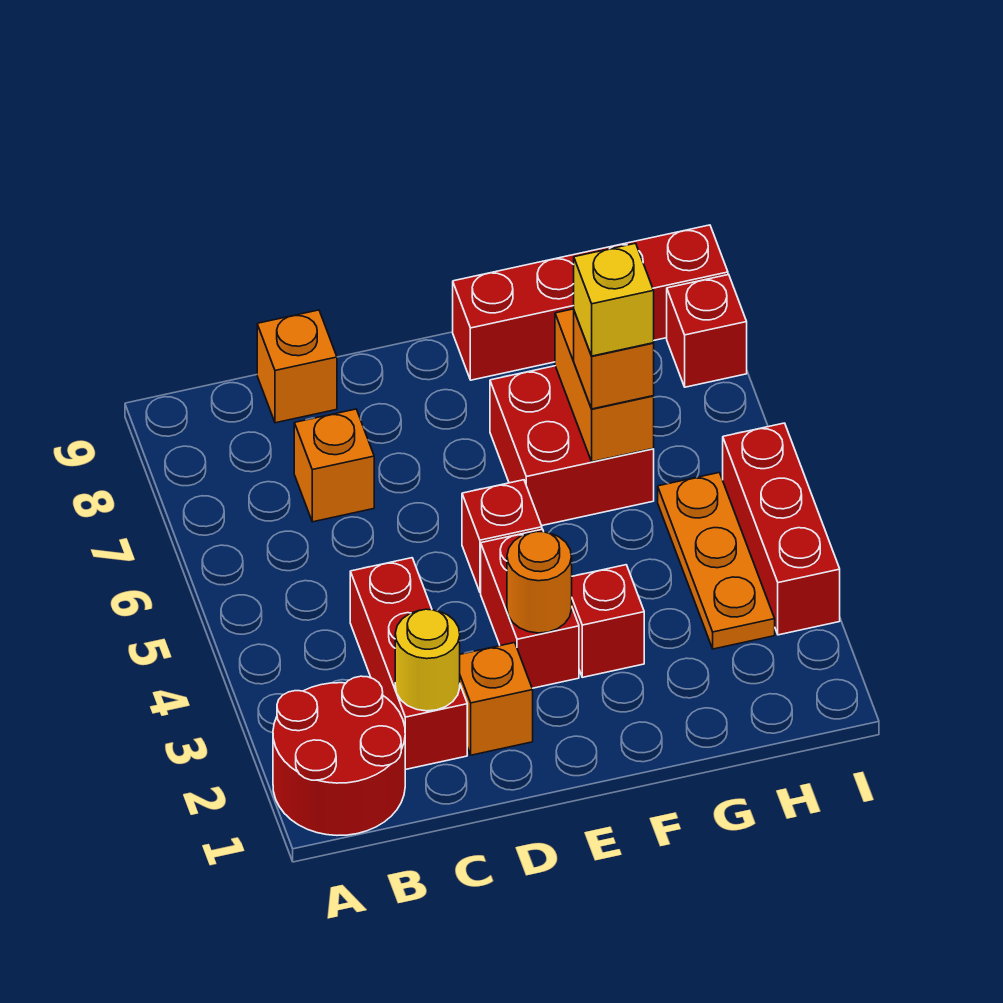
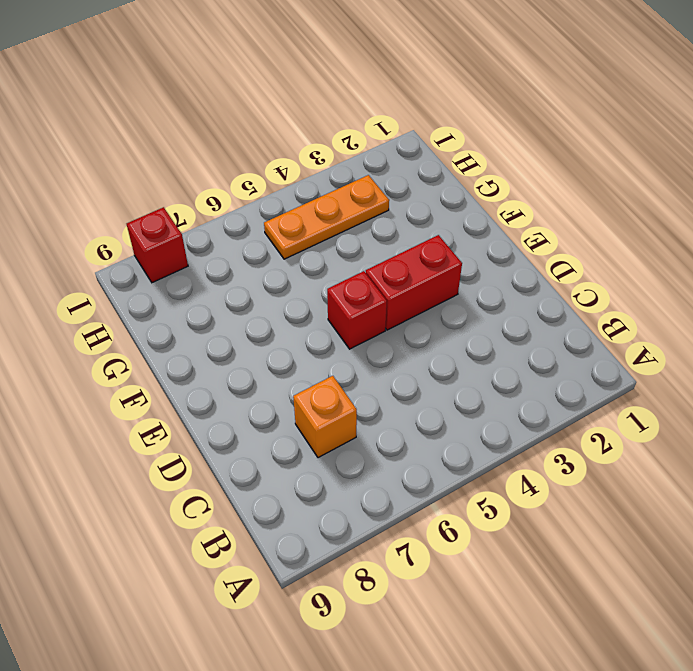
none -> red round brick A1:B2 level 1
none -> red brick C2:C4 level 1
none -> orange brick C9 level 1

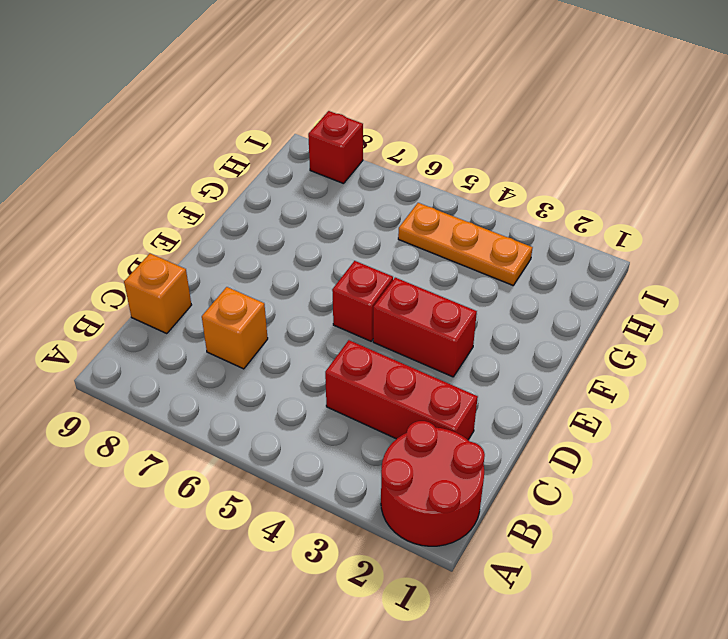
none -> orange brick D2 level 1
none -> red brick F3 level 1
none -> red brick F6:G7 level 1

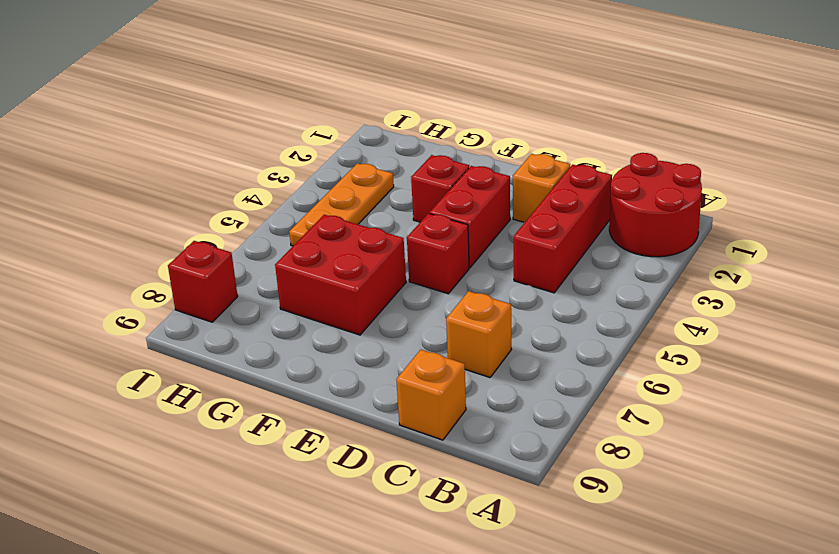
none -> red brick F9:I9 level 1
none -> red brick I3:I5 level 1
none -> yellow round brick C2 level 2

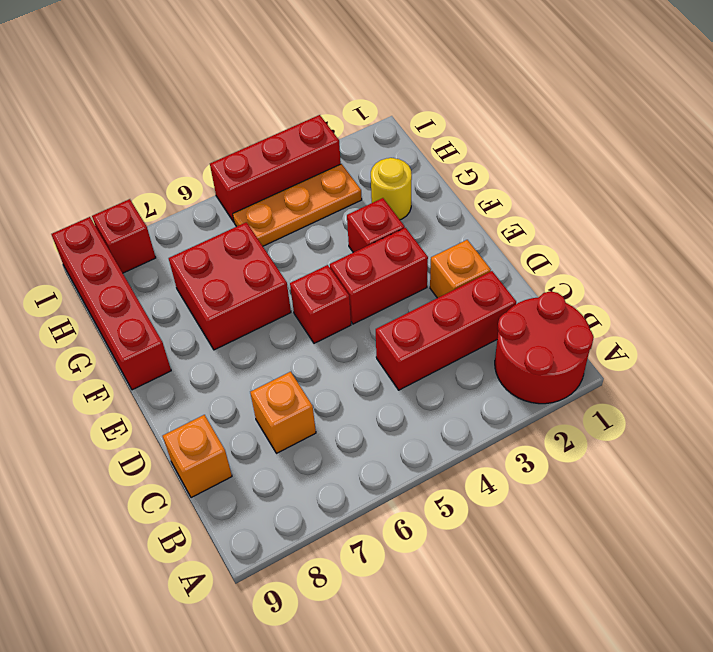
yellow round brick G2 level 1 -> yellow round brick C2 level 2
none -> orange round brick E3 level 2
none -> orange brick G6:G7 level 2
none -> orange brick G6 level 3

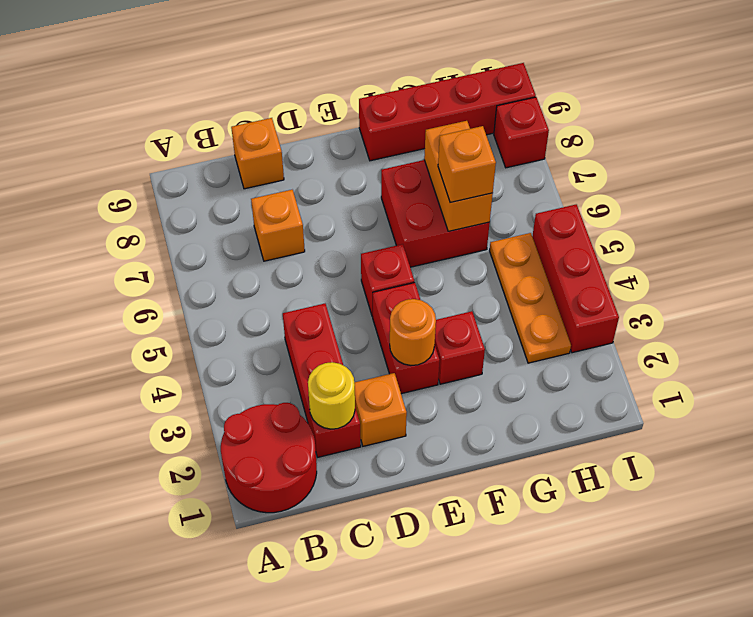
none -> yellow brick G6 level 4

